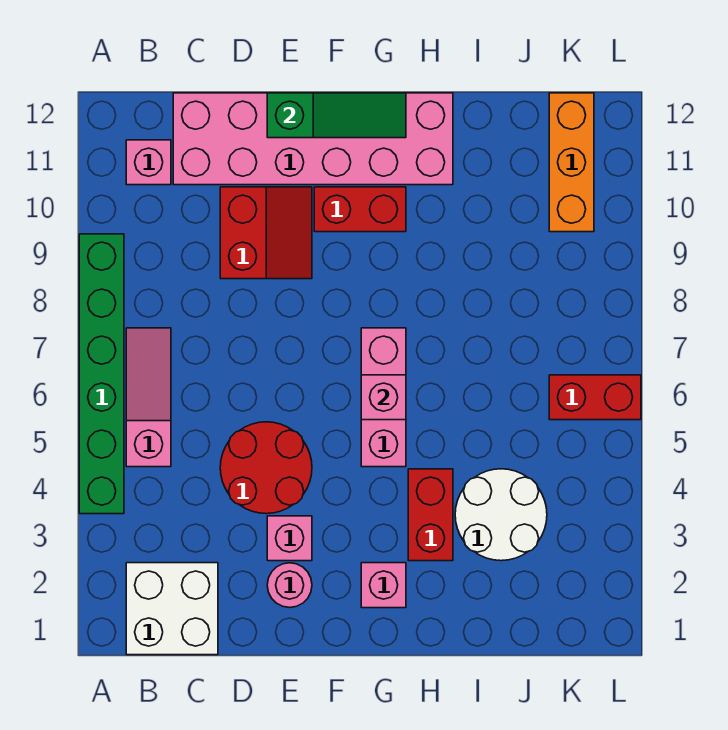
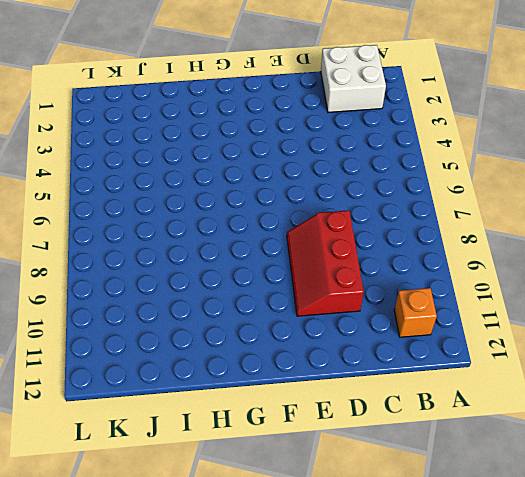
orange brick B11 level 1 -> pink brick B11 level 1
red slope D8:E10 level 1 top D -> red slope D9:E10 level 1 top D
none -> green brick A4:A9 level 1
none -> pink slope B5:B7 level 1 top 5
none -> pink brick C11:H12 level 1

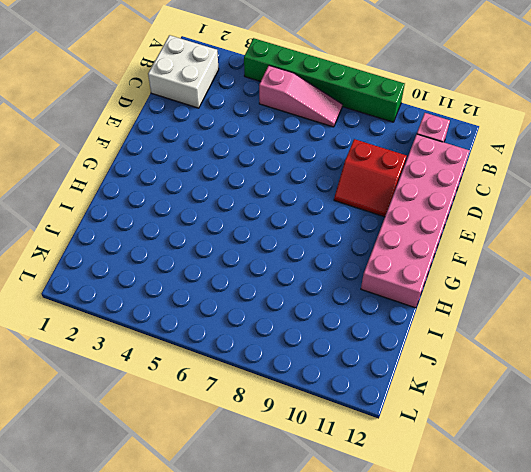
none -> red round brick D4:E5 level 1
none -> pink round brick E2 level 1
none -> pink brick E3 level 1

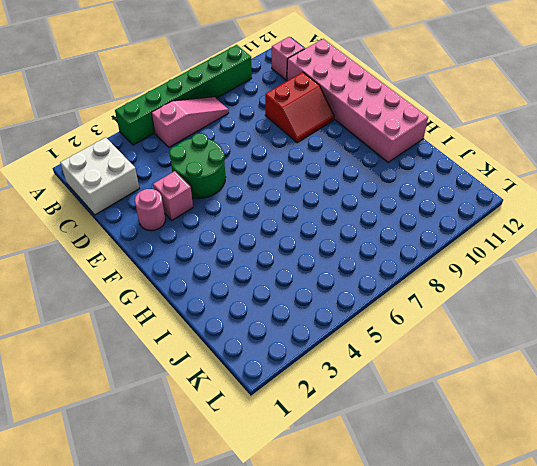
green round brick D4:E5 level 1 -> red round brick D4:E5 level 1
none -> red brick F10:G10 level 1
none -> pink brick G2 level 1
none -> pink brick G5:G7 level 1

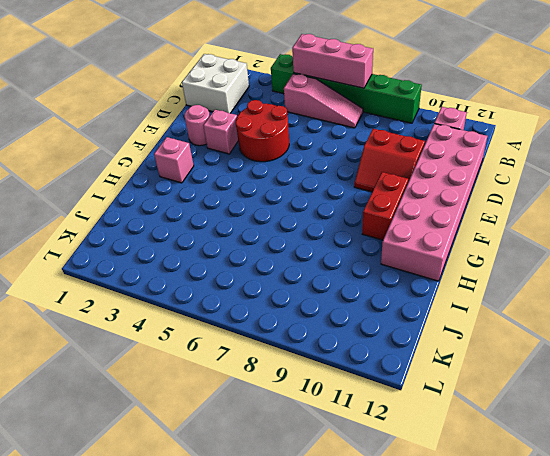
pink brick A5:A7 level 2 -> pink brick G5:G7 level 1
none -> red brick H3:H4 level 1
none -> white round brick I3:J4 level 1
none -> red brick K6:L6 level 1

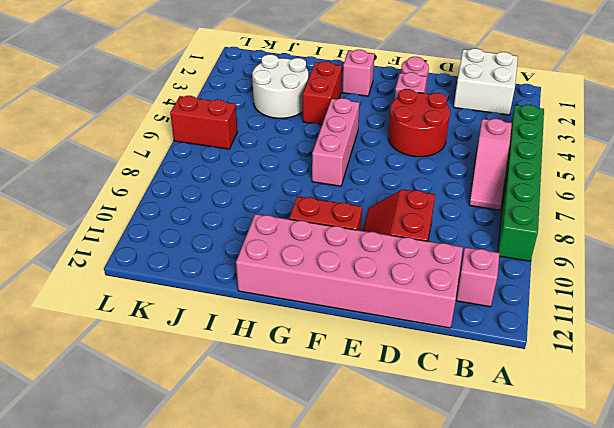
none -> orange brick K10:K12 level 1
none -> green slope E12:G12 level 2 top E
none -> pink brick G6 level 2

